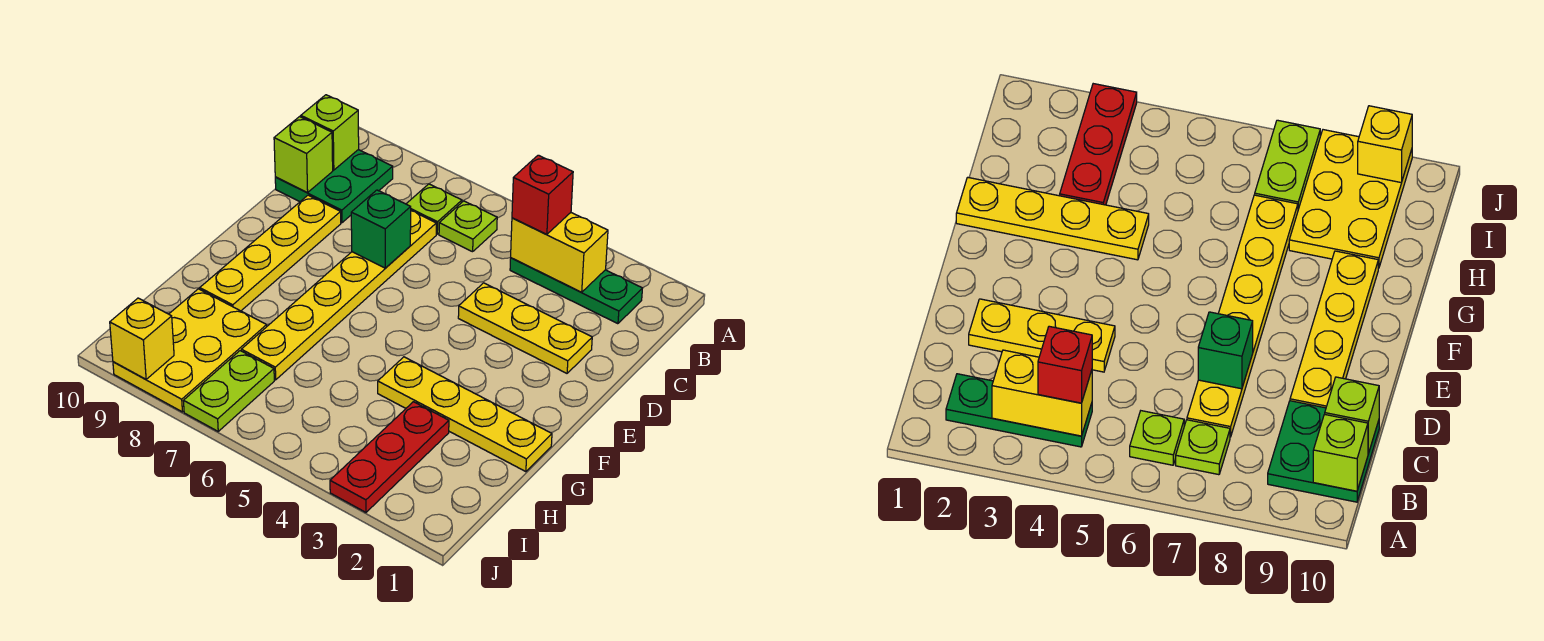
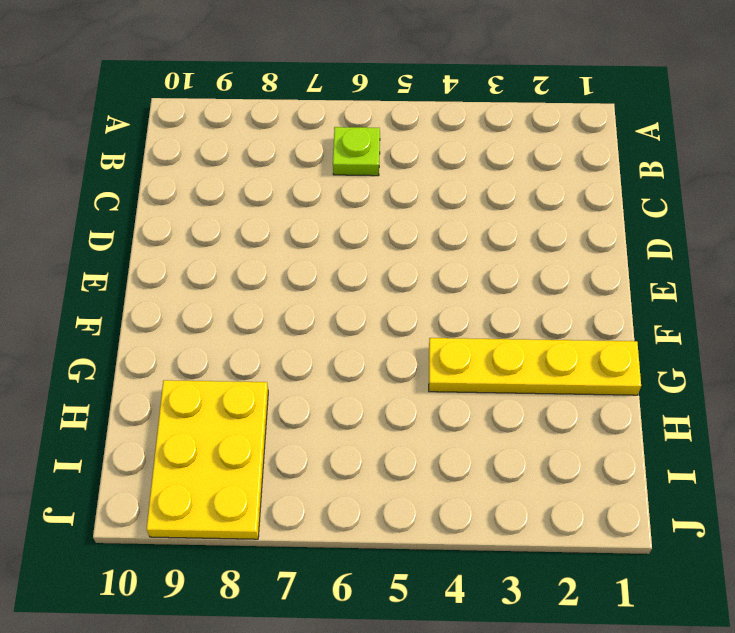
none -> green plate B2:B4 level 1
none -> lime plate B7 level 1
none -> green plate B9:C10 level 1

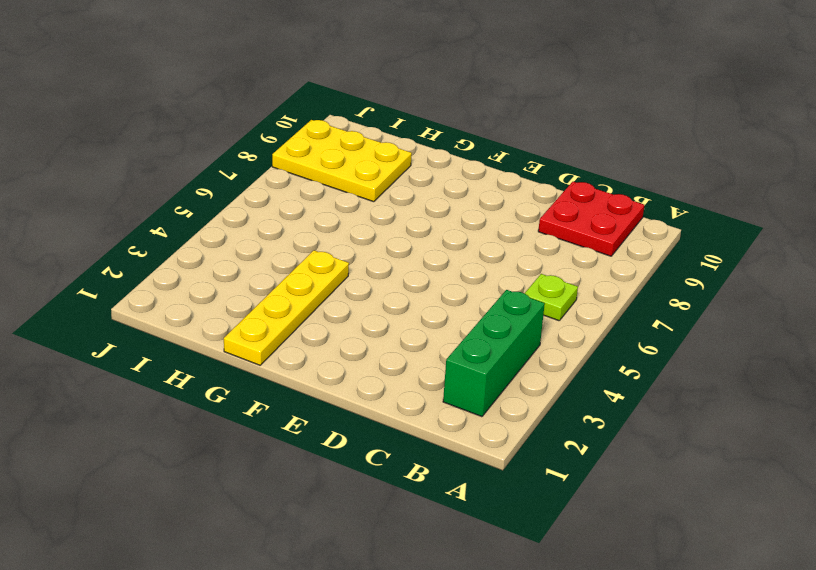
green brick B2:B4 level 1 -> green plate B2:B4 level 1
red plate B9:C10 level 1 -> green plate B9:C10 level 1
none -> lime plate B7 level 1
none -> yellow plate C7:H7 level 1
none -> yellow plate D2:D4 level 1

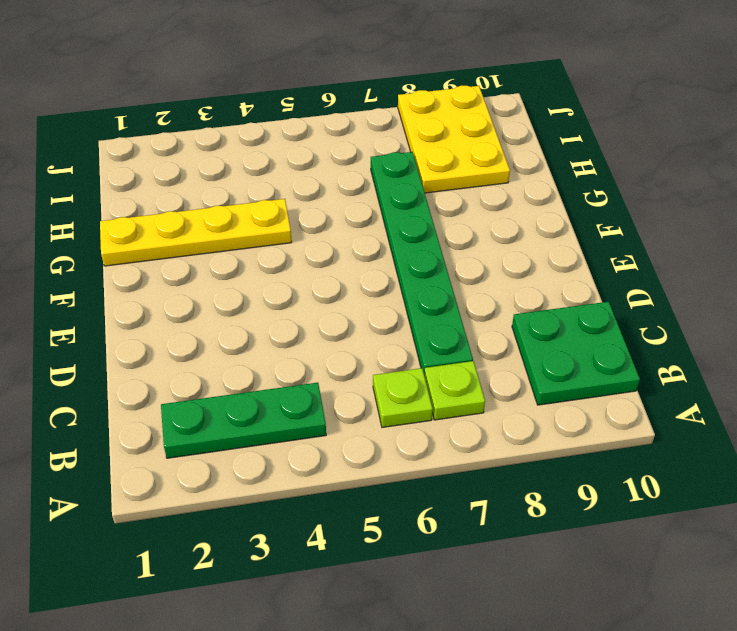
green plate C7:H7 level 1 -> yellow plate C7:H7 level 1
none -> yellow plate D2:D4 level 1
none -> yellow plate D9:G9 level 1
none -> red plate H3:J3 level 1

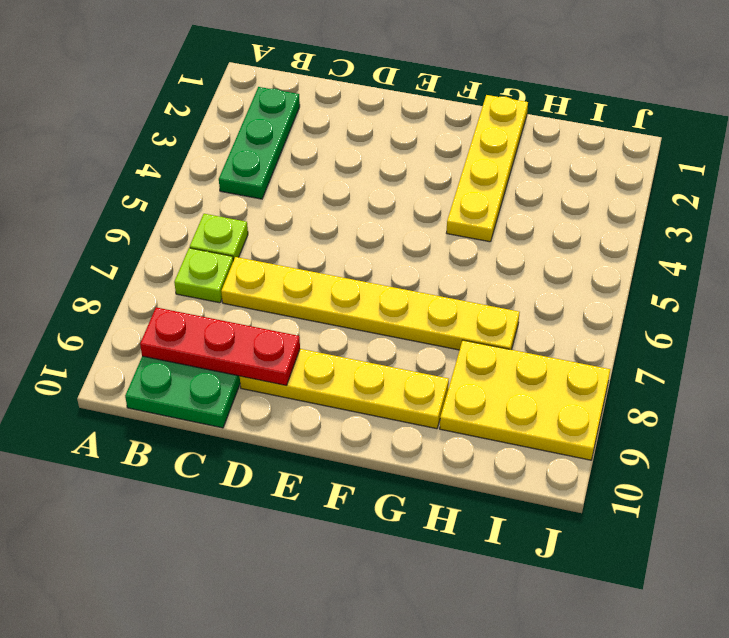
red plate B9:D9 level 2 -> red plate H3:J3 level 1
none -> yellow plate D2:D4 level 1
none -> lime plate I7:J7 level 1
none -> yellow brick B3:B4 level 2

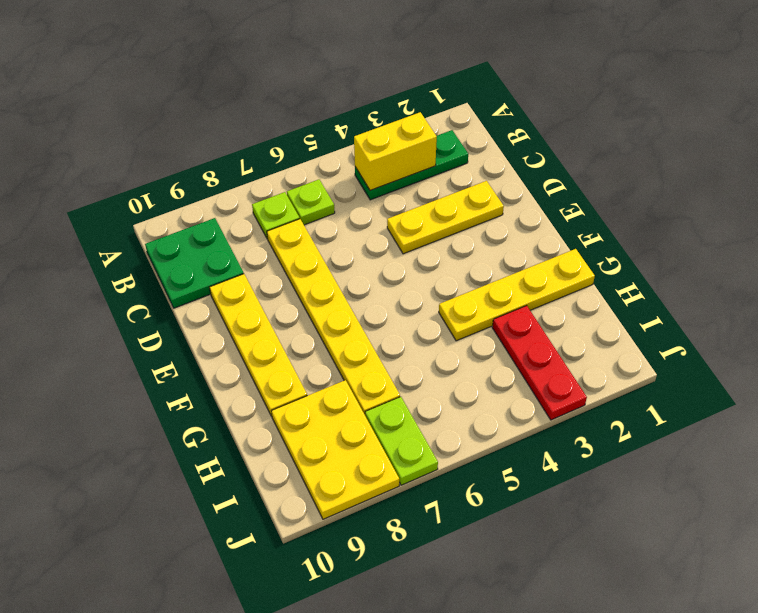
none -> lime brick B10 level 2
none -> lime brick C10 level 2
none -> green brick D7 level 2

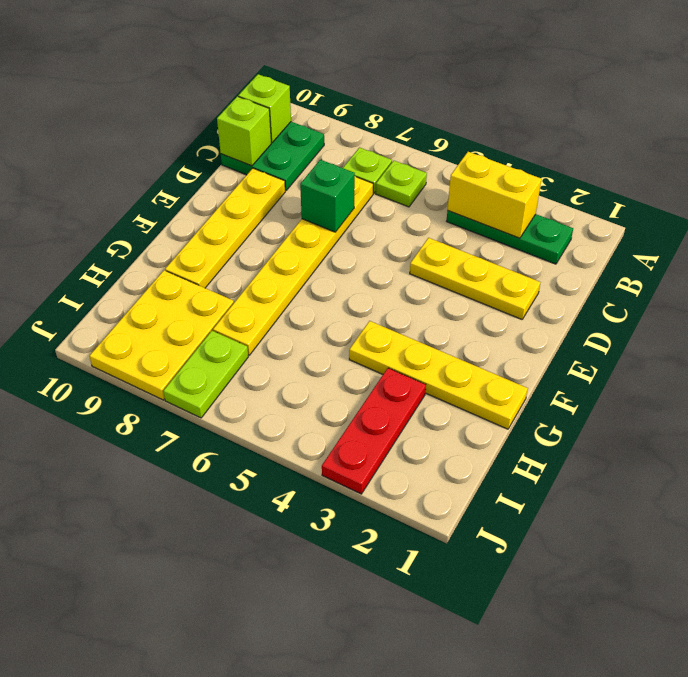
none -> yellow brick J9 level 2
none -> red brick B4 level 3

